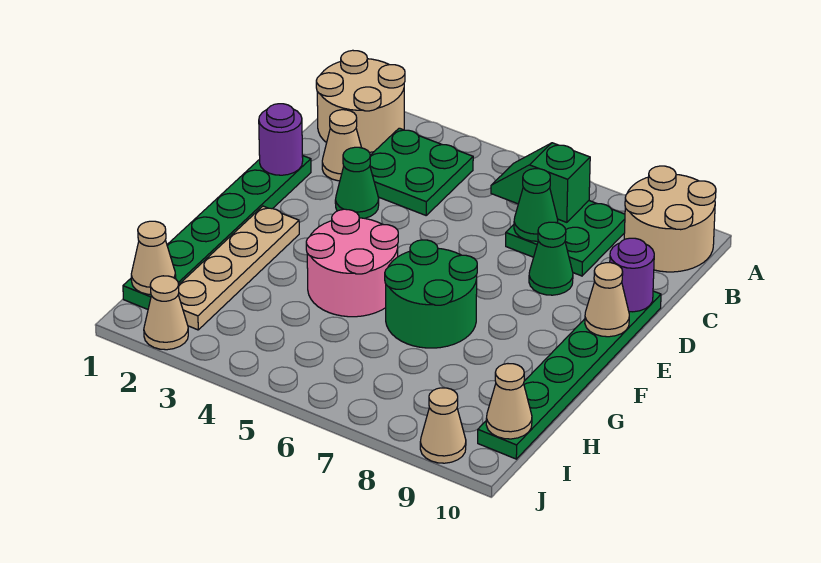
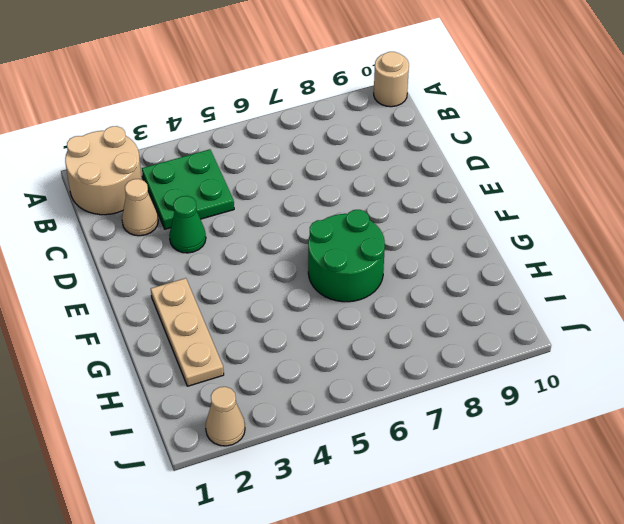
tan round brick A10 level 1 -> tan round brick A9:B10 level 1
tan plate F2:H2 level 1 -> tan plate F2:I2 level 1
none -> green plate B7:C8 level 1
none -> green plate D1:I1 level 1
none -> green cone D8 level 1

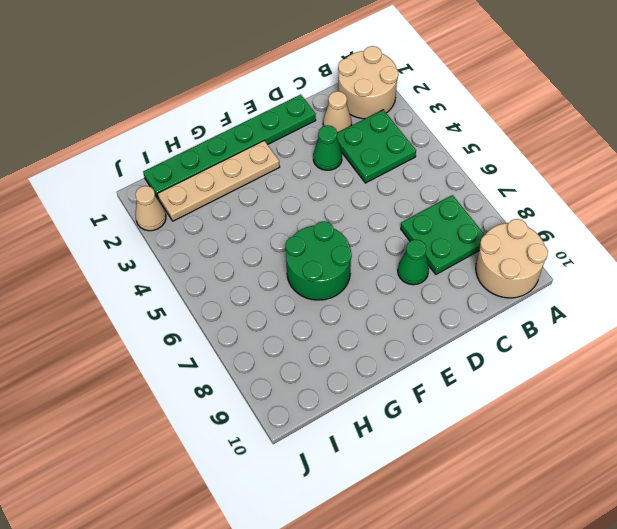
none -> green plate D10:I10 level 1
none -> pink round brick F4:G5 level 1
none -> tan cone J9 level 1

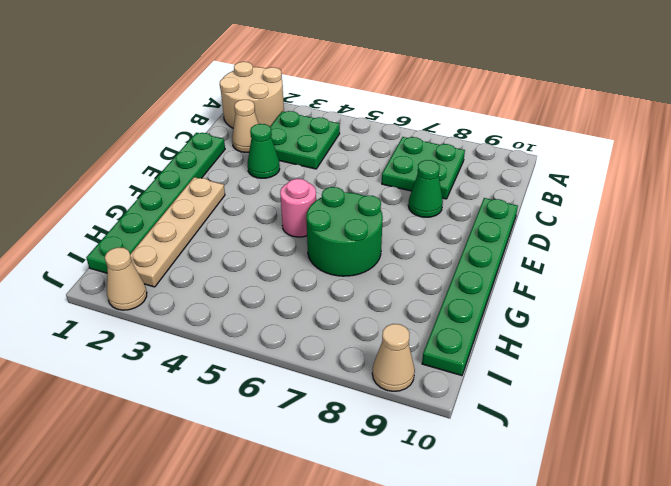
pink round brick F5 level 1 -> pink round brick F4:G5 level 1
none -> tan round brick A9:B10 level 1
none -> green slope B6:B7 level 2 top 7
none -> green cone C7 level 2

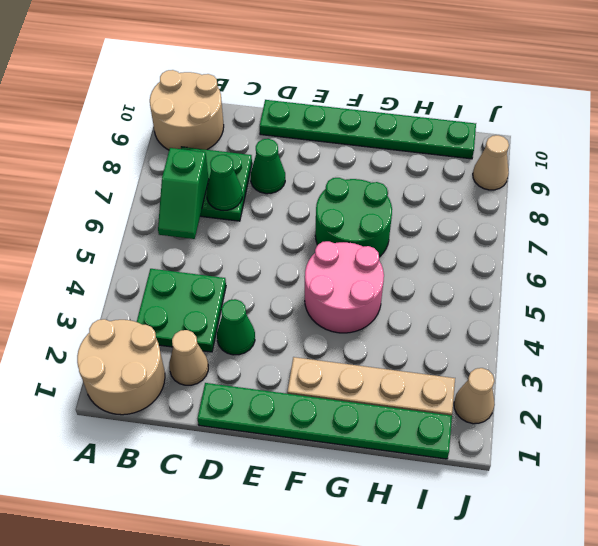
none -> purple round brick D1 level 2
none -> purple round brick D10 level 2
none -> tan cone E10 level 2

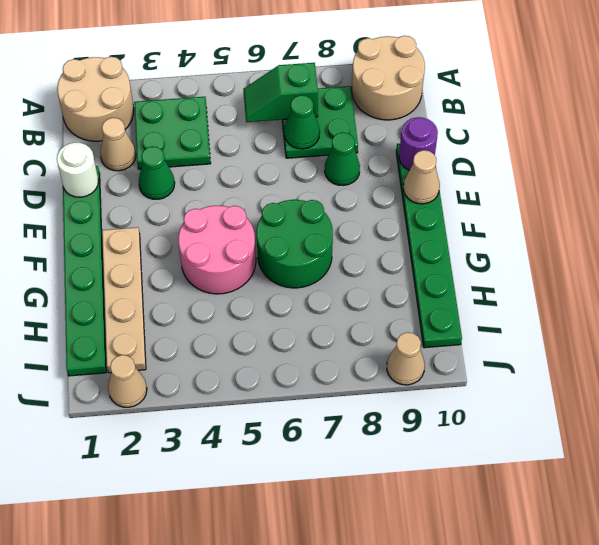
white round brick D1 level 2 -> purple round brick D1 level 2
none -> tan cone I1 level 2
none -> tan cone I10 level 2

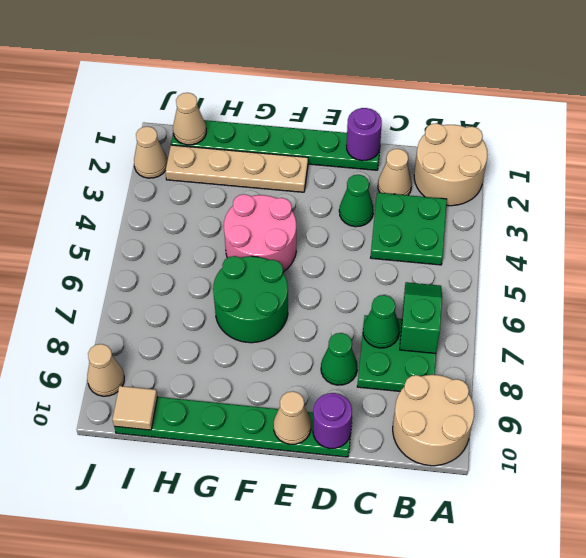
tan tile I10 level 2 -> tan cone I10 level 2

